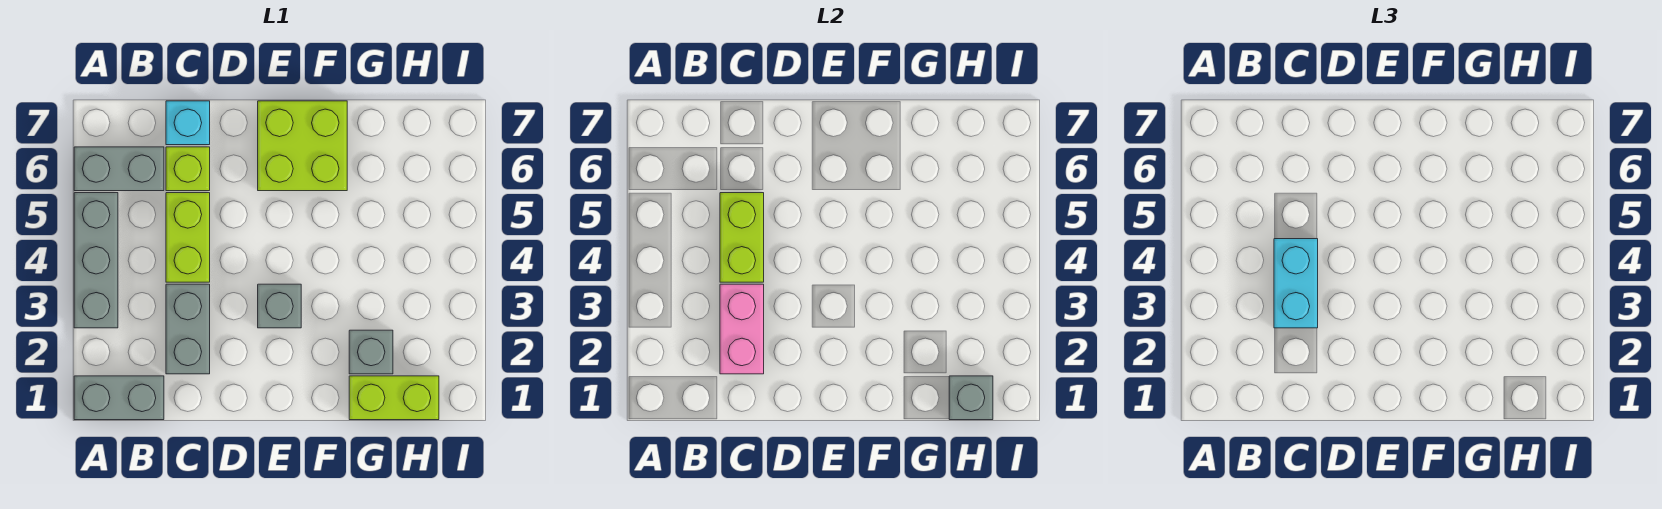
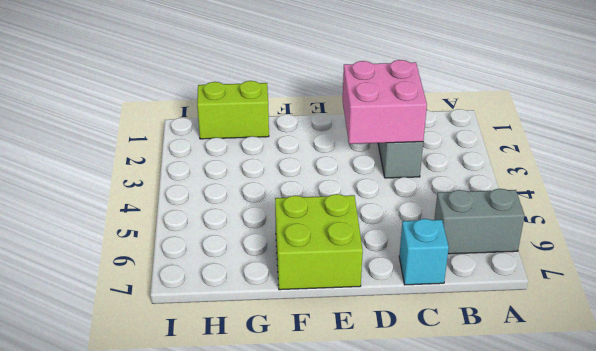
pink brick C2:D3 level 2 -> pink brick C2:C3 level 2
none -> grey brick A1:B1 level 1
none -> grey brick A3:A5 level 1
none -> lime brick C4:C5 level 1

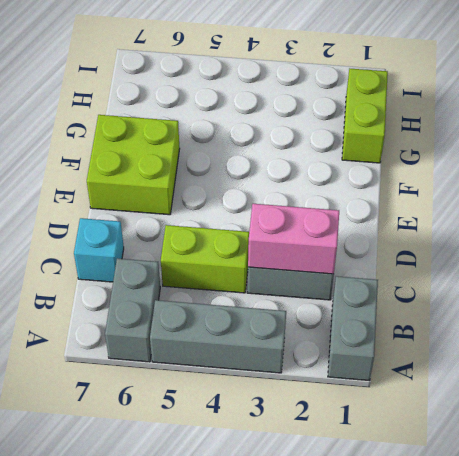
none -> lime brick C6 level 1
none -> grey brick E3 level 1
none -> grey brick G2 level 1

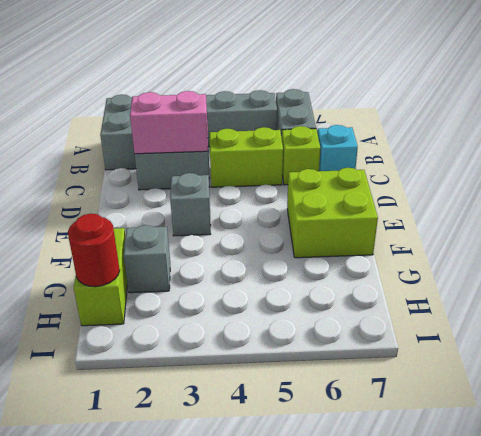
red round brick H1 level 2 -> grey brick H1 level 2
none -> lime brick C4:C5 level 2
none -> cyan brick C3:C4 level 3

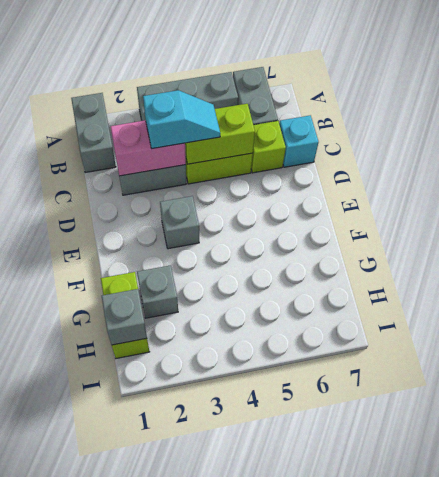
cyan slope C3:C4 level 3 top 3 -> cyan brick C3:C4 level 3
none -> lime brick E6:F7 level 1

